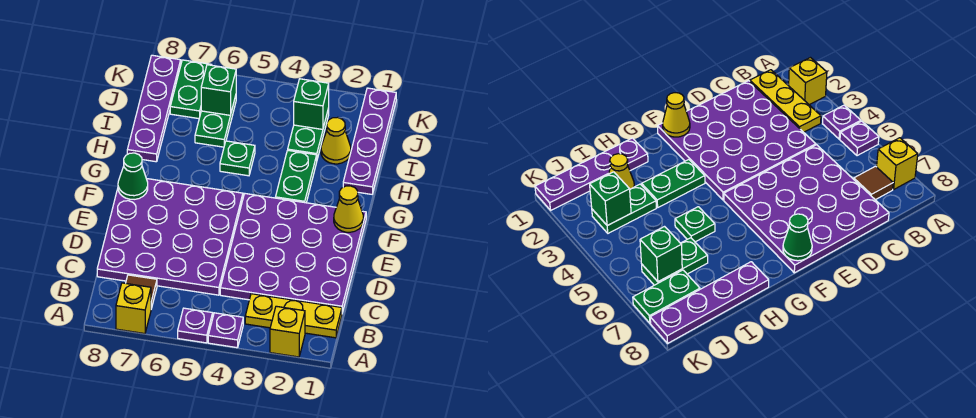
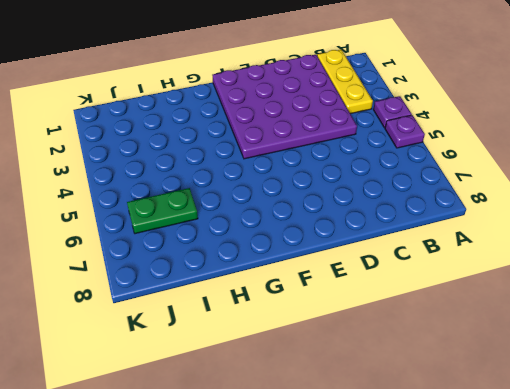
none -> yellow brick A2 level 1
none -> yellow brick A7 level 1
none -> brown tile B7 level 1

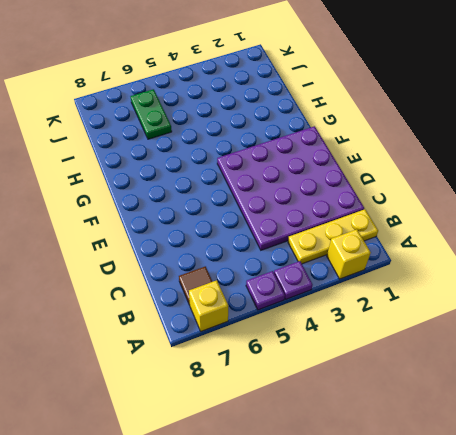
none -> purple plate C5:F8 level 1
none -> green plate G3:H3 level 1
none -> purple plate H1:K1 level 1

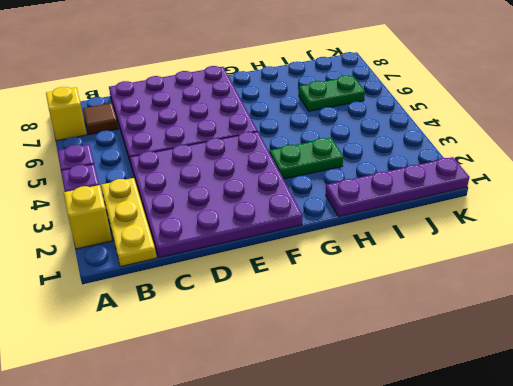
none -> green plate H5 level 1
none -> purple plate H8:K8 level 1
none -> yellow cone I2 level 1

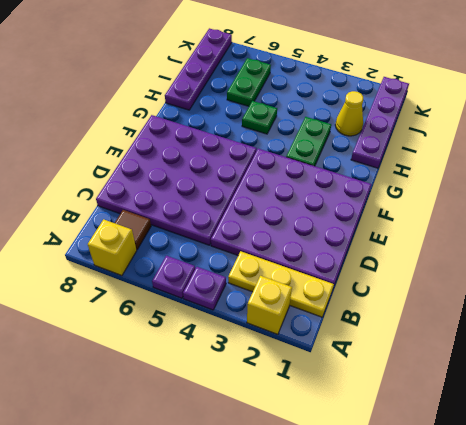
none -> green plate I3:J3 level 1
none -> green plate J7:K7 level 1
none -> yellow cone F1 level 2

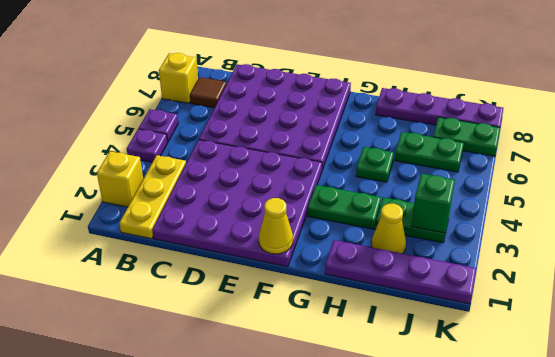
none -> green cone F8 level 2
none -> green brick J6 level 2

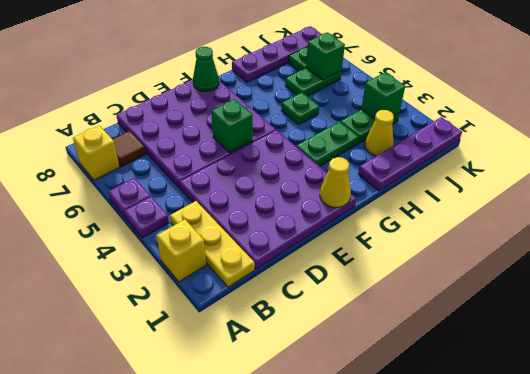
green brick E5 level 2 -> none

